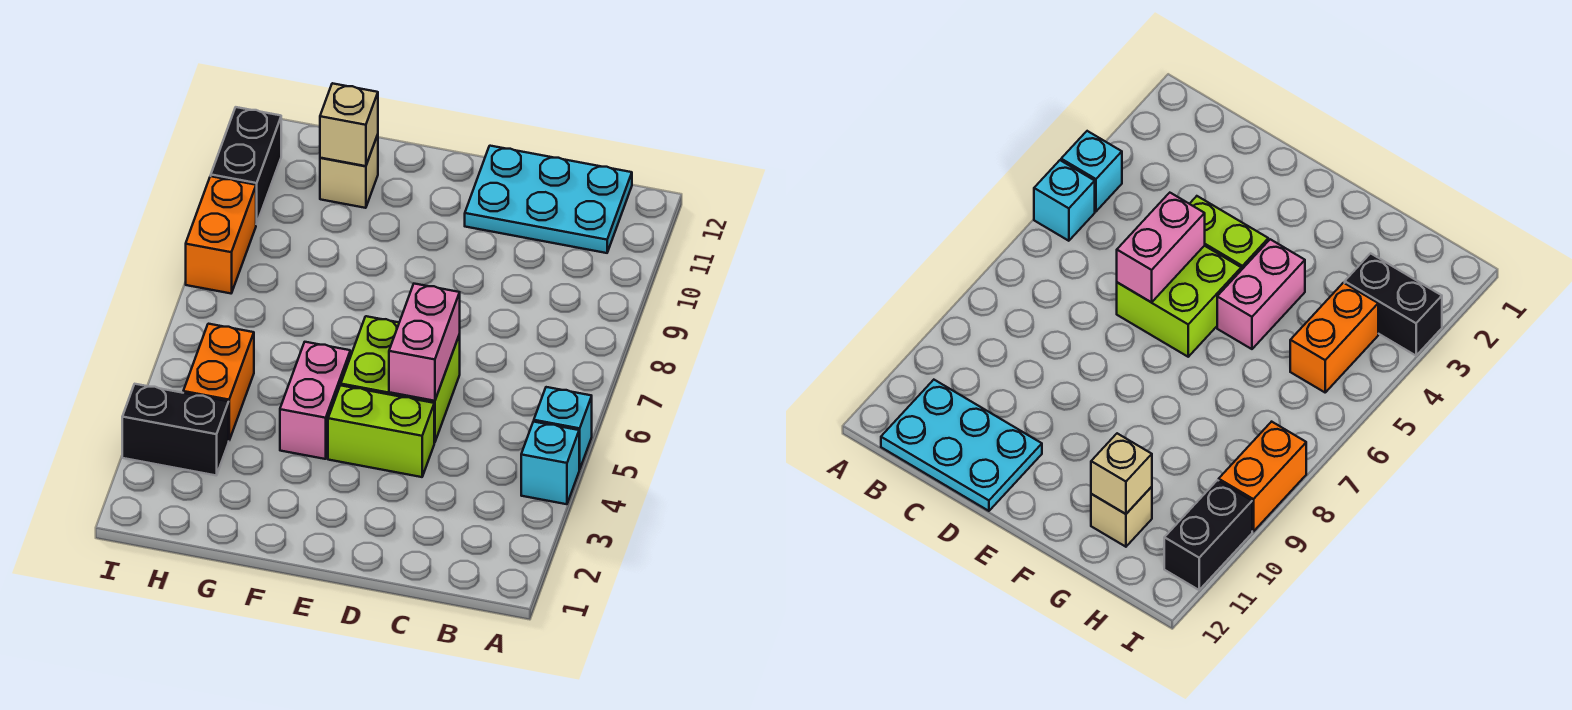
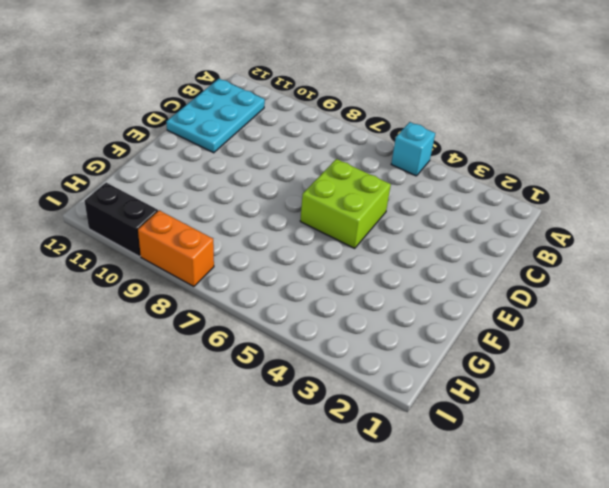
none -> cyan brick A4 level 1
none -> lime brick D4:E4 level 1
none -> pink brick F4:F5 level 1

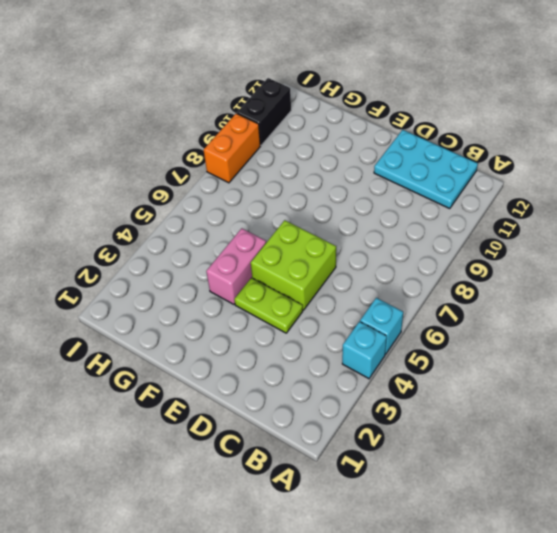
lime plate D4:E4 level 1 -> lime brick D4:E4 level 1
none -> tan brick G11 level 1
none -> black brick H3:I3 level 1
none -> orange brick H4:H5 level 1

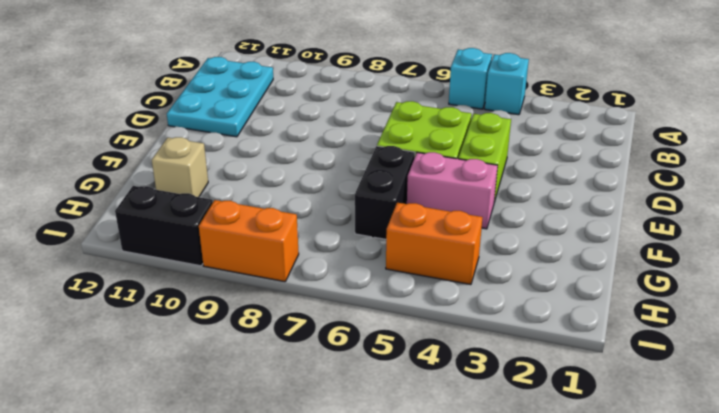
black brick F6:G6 level 1 -> black brick H3:I3 level 1
none -> pink brick D5:D6 level 2
none -> tan brick G11 level 2

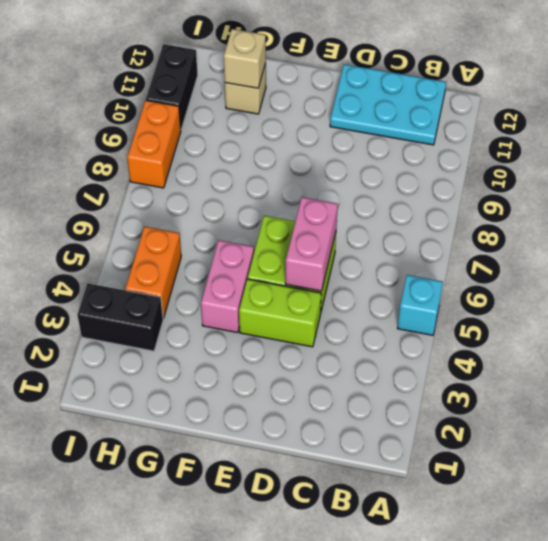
none -> cyan brick A4 level 1

